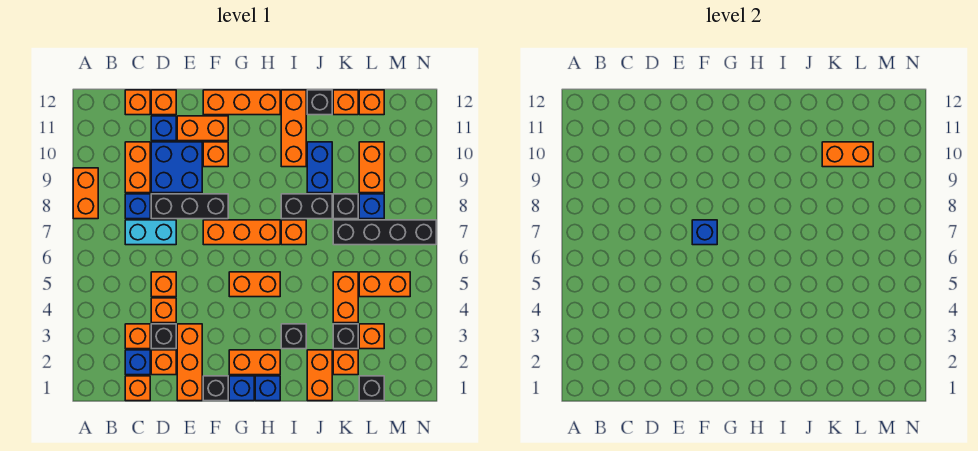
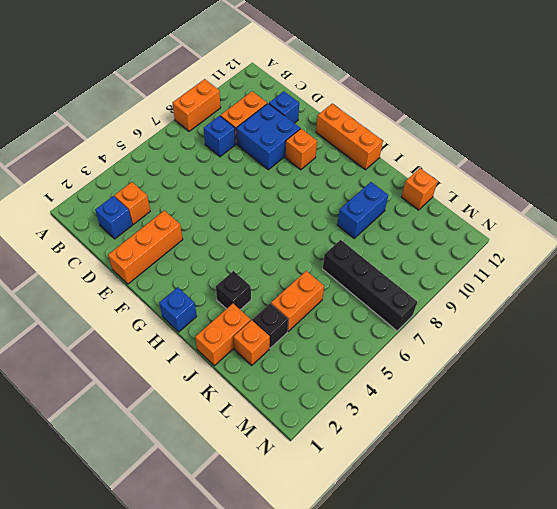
none -> orange brick C1 level 1
none -> cyan brick C7:D7 level 1
none -> orange brick C12 level 1
none -> orange brick D2 level 1

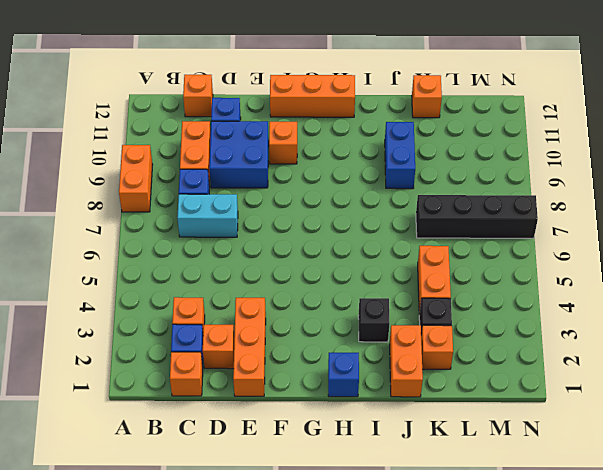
none -> black brick D3 level 1
none -> orange brick D4 level 1
none -> orange brick D5 level 1
none -> black brick D8:F8 level 1

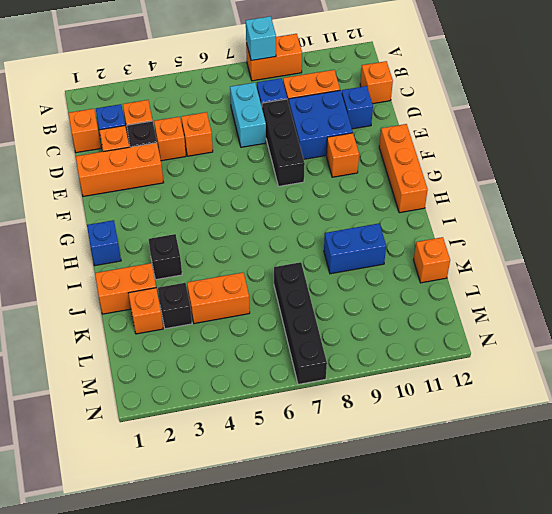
cyan brick A8 level 2 -> none
none -> orange brick D12 level 1
none -> orange brick E11:F11 level 1
none -> black brick F1 level 1
none -> orange brick F7:H7 level 1

